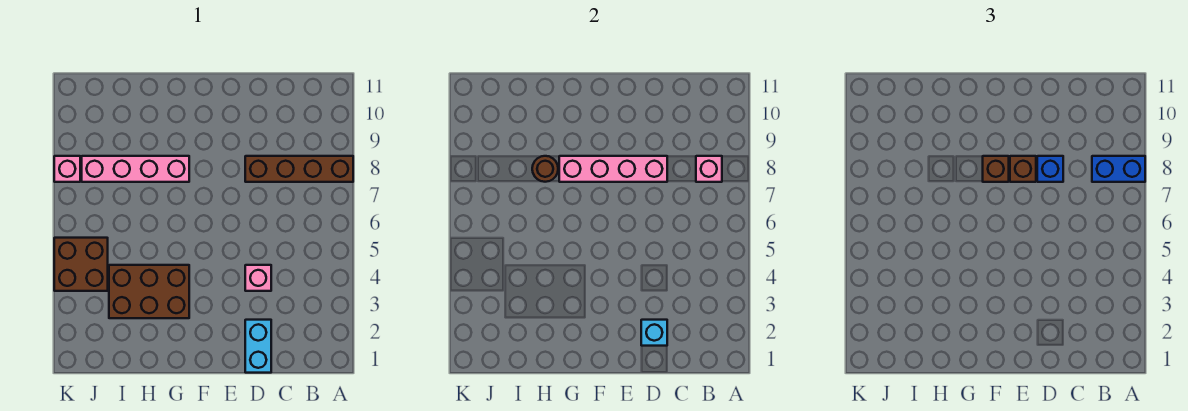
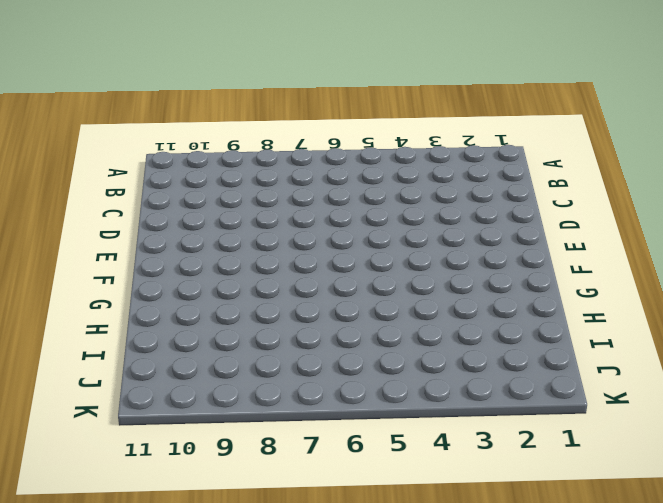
none -> brown brick A8:D8 level 1
none -> cyan brick D1:D2 level 1
none -> pink brick D4 level 1

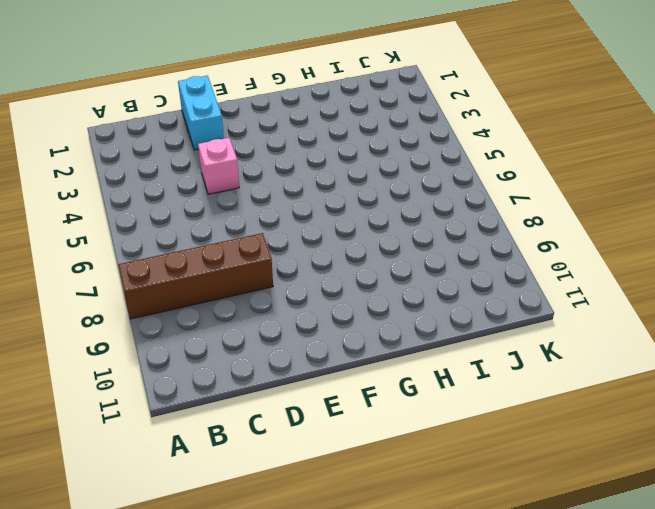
none -> brown brick G3:I4 level 1
none -> pink brick G8:J8 level 1
none -> brown brick J4:K5 level 1

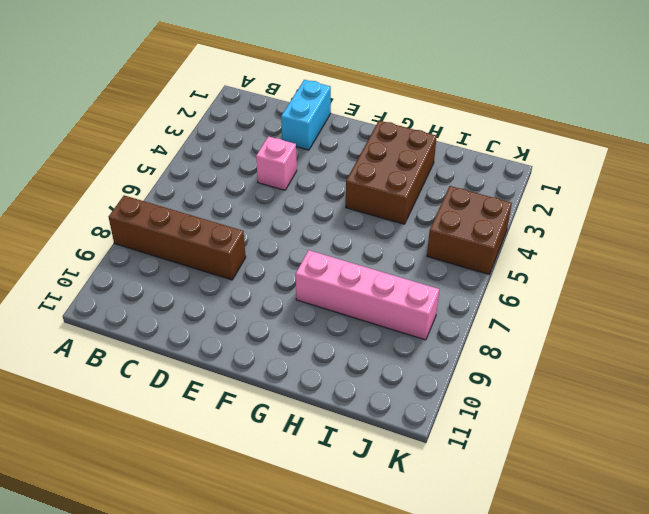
brown brick G2:H4 level 1 -> brown brick G3:I4 level 1
none -> pink brick K8 level 1
none -> pink brick B8 level 2
none -> cyan brick D2 level 2

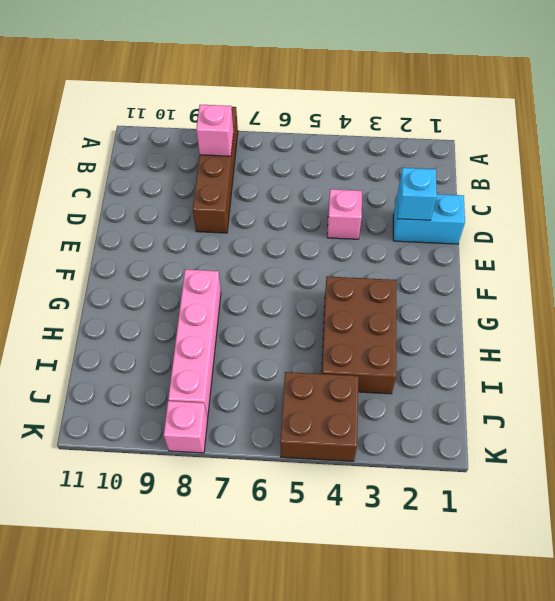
none -> pink brick D8:G8 level 2
none -> brown round brick H8 level 2
none -> blue brick A8:B8 level 3

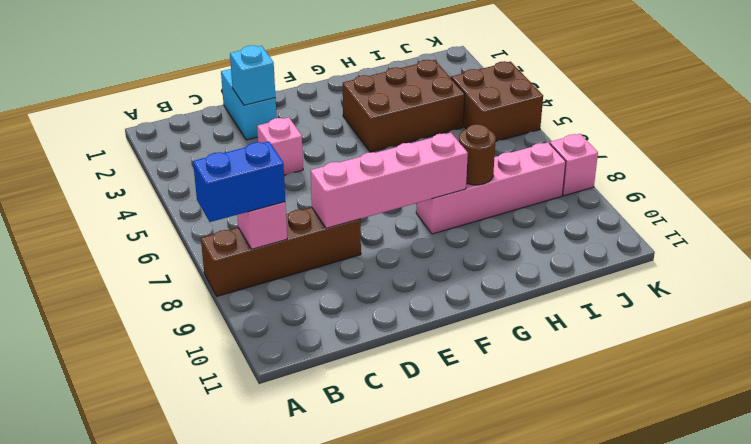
none -> blue brick D8 level 3
none -> brown brick E8 level 3
none -> brown brick F8 level 3

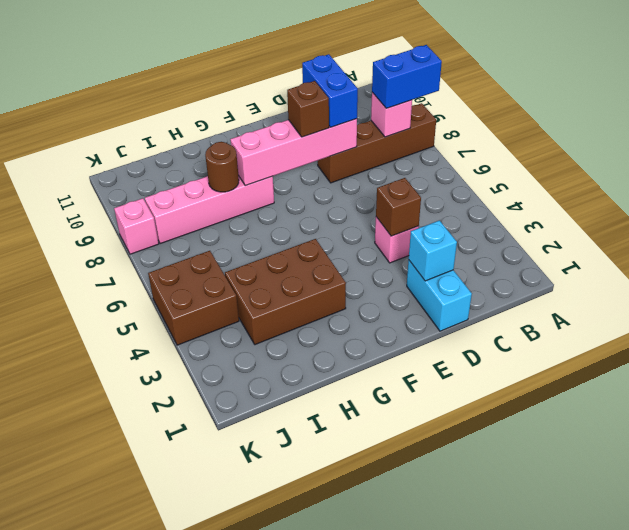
brown brick D4 level 2 -> brown brick F8 level 3
blue brick D8:D9 level 3 -> blue brick D8 level 3

